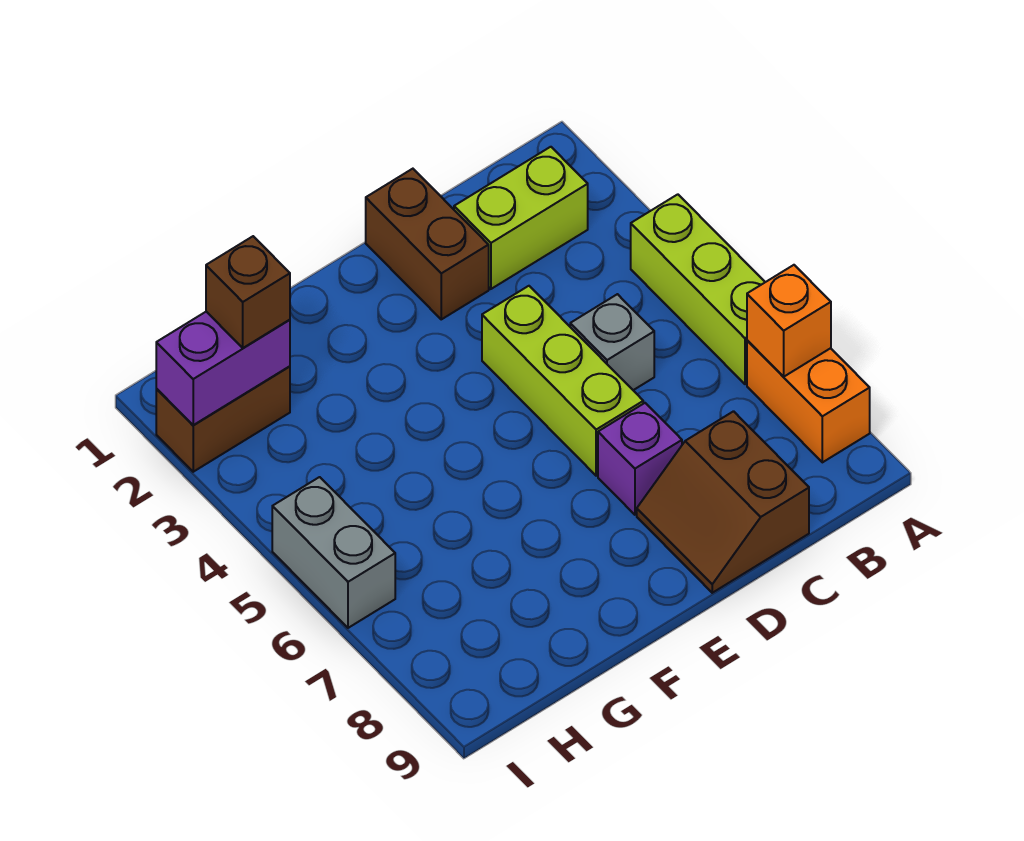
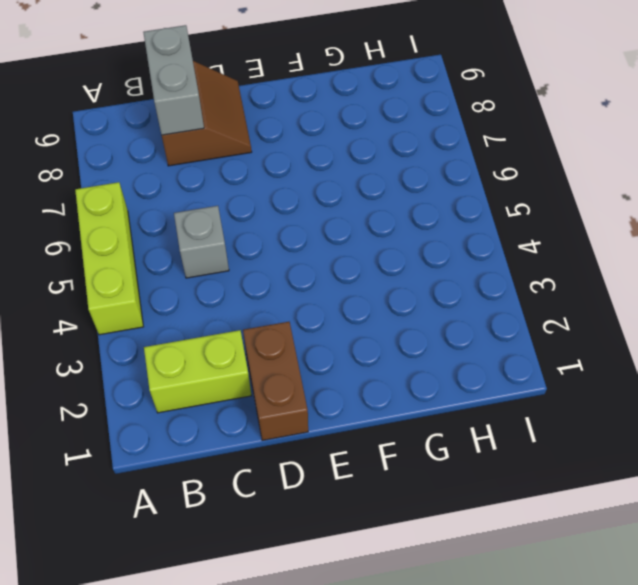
grey brick C8:C9 level 2 -> grey brick I5:I6 level 1
none -> orange brick A7:A8 level 1
none -> lime brick D4:D6 level 1
none -> purple brick D7 level 1

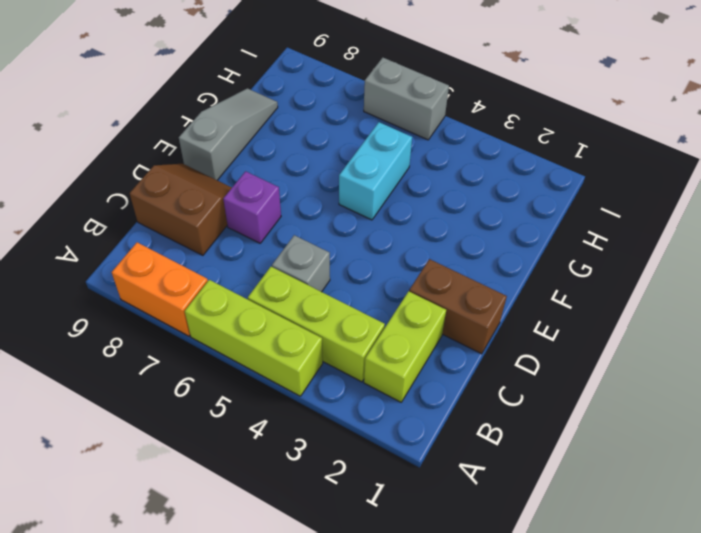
lime brick B3:B5 level 1 -> lime brick D4:D6 level 1
grey slope E9:G9 level 1 top E -> none
cyan brick F5:G5 level 1 -> none
none -> brown brick H2:I2 level 1
none -> orange brick A7 level 2
none -> purple brick H2:I2 level 2

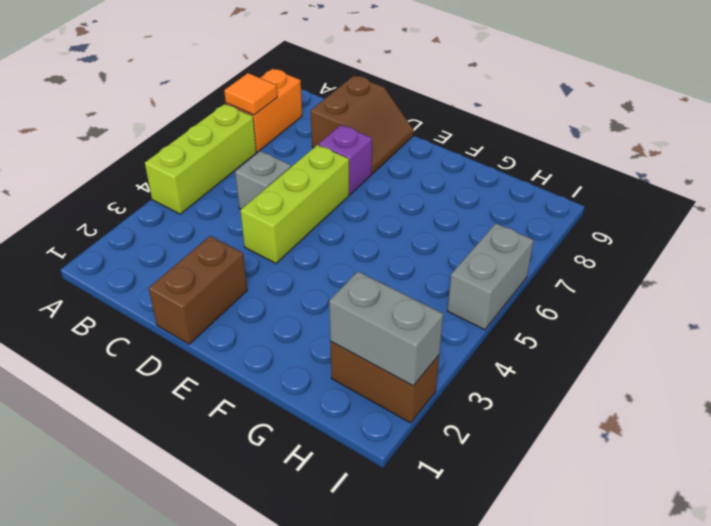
orange tile A7 level 2 -> orange brick A7 level 2
grey brick H2:I2 level 2 -> purple brick H2:I2 level 2
none -> lime brick B2:C2 level 1
none -> brown brick H2 level 3

